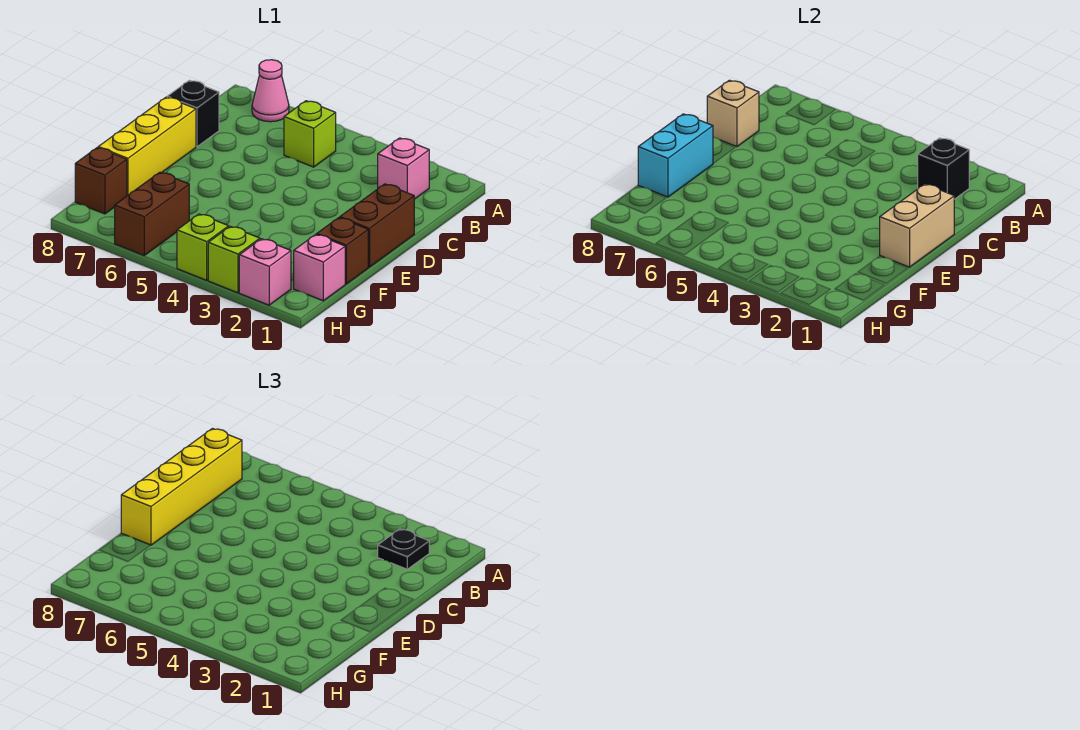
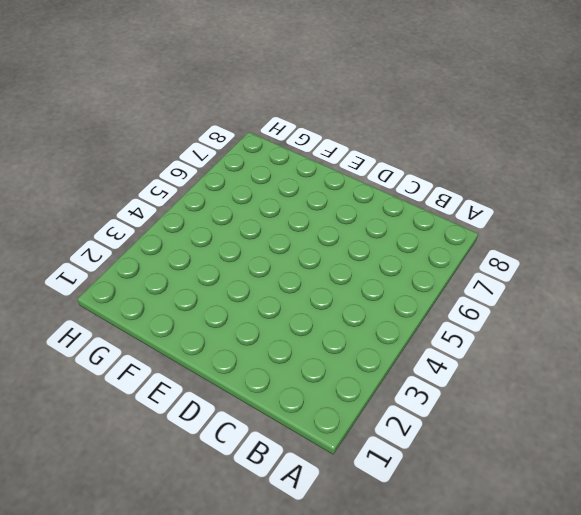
none -> pink cone A7 level 1
none -> pink brick B2 level 1
none -> lime brick B5 level 1

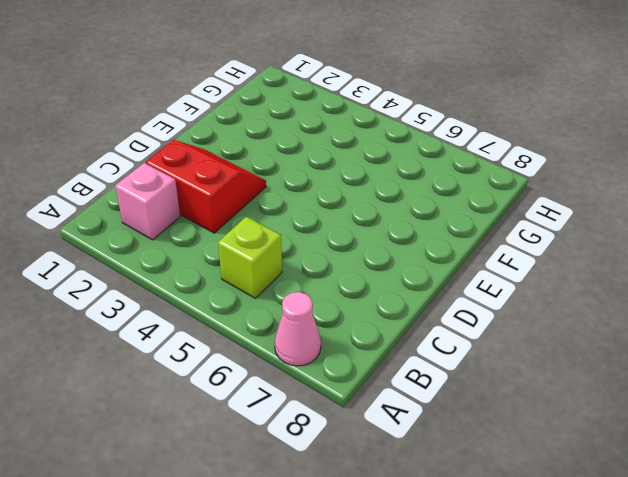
red slope C2:D3 level 1 top C -> none
none -> black brick C8 level 1
none -> brown brick D1:E1 level 1
none -> yellow brick D8:F8 level 1

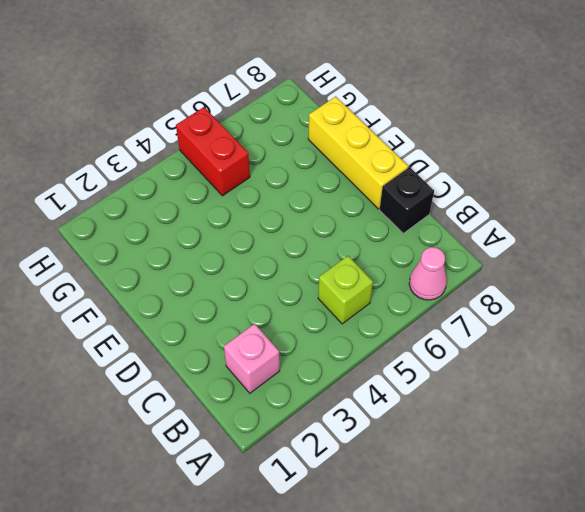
red brick G5:H5 level 1 -> none
none -> brown brick D1:E1 level 1
none -> brown brick F1 level 1
none -> pink brick G1 level 1

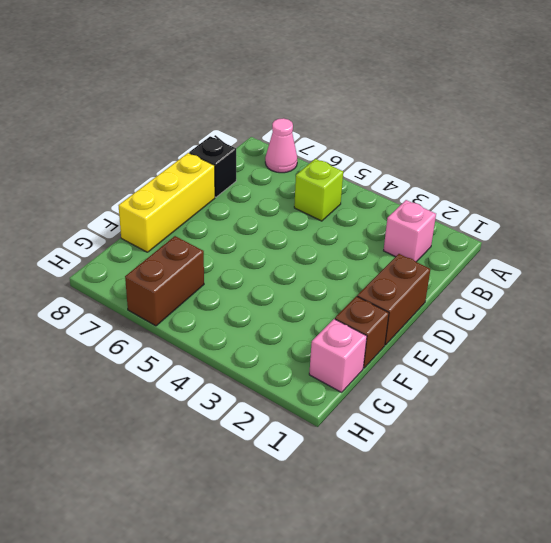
none -> brown brick G8 level 1
none -> pink brick H2 level 1
none -> lime brick H3 level 1

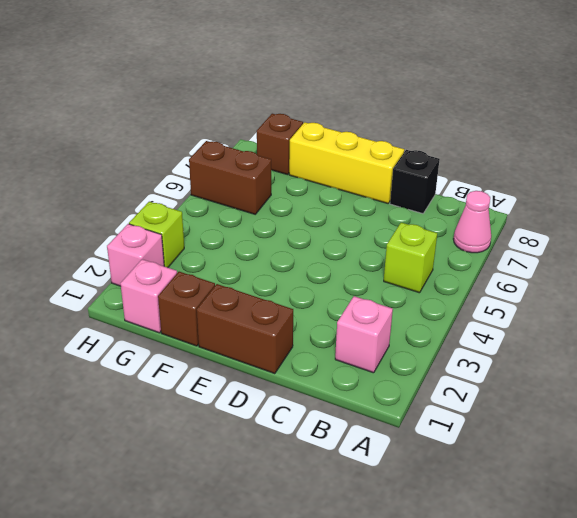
none -> lime brick H4 level 1
none -> black brick B2 level 2
none -> tan brick C8 level 2

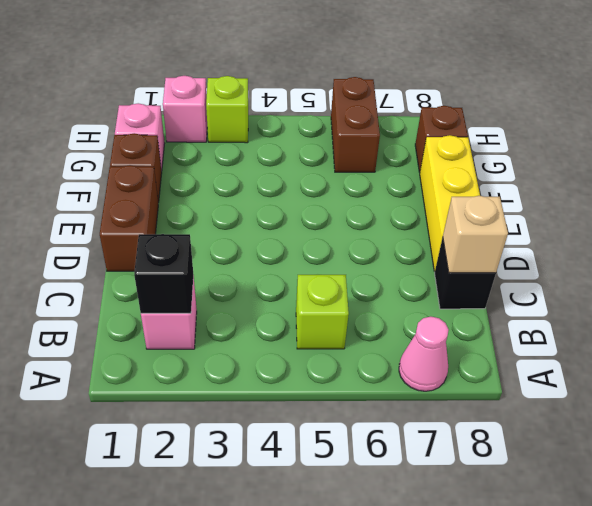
none -> lime brick H4 level 1
none -> tan brick D1:E1 level 2
none -> cyan brick E8:F8 level 2

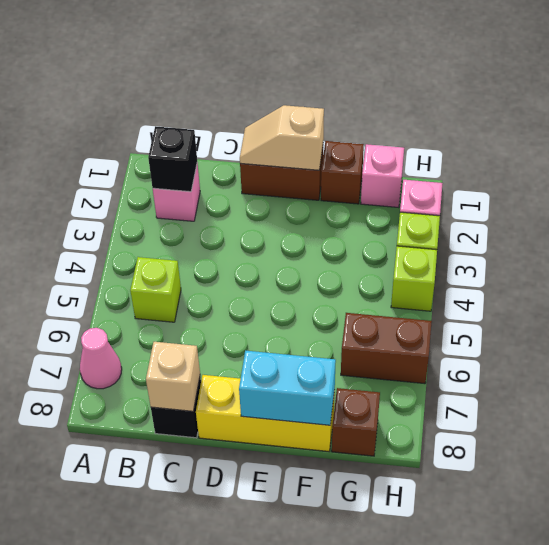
tan slope D1:E1 level 2 top E -> tan brick D1:E1 level 2
none -> black plate B2 level 3
none -> yellow brick B8:E8 level 3

